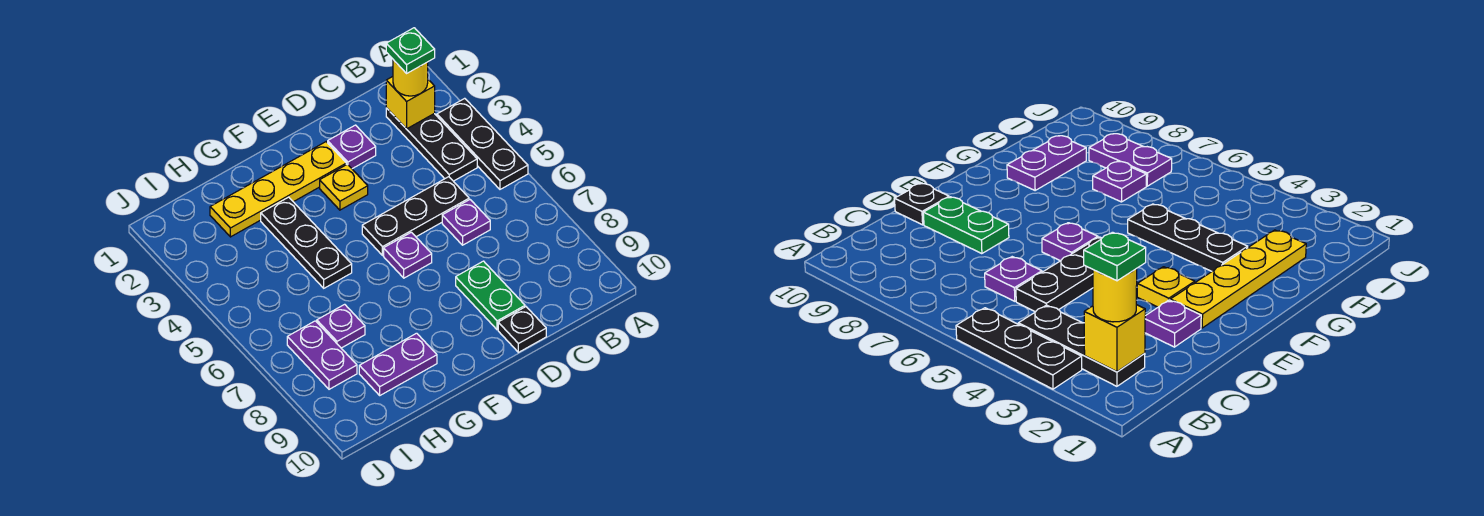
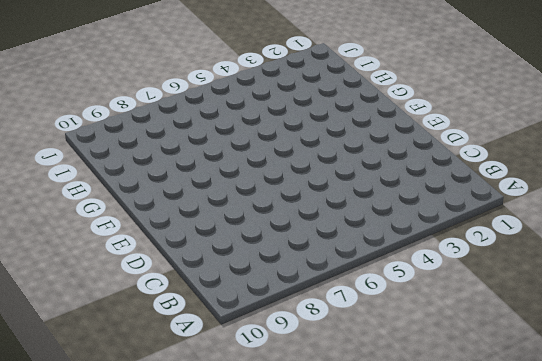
none -> black plate A3:A5 level 1
none -> black plate B2:B4 level 1
none -> black plate C5:E5 level 1

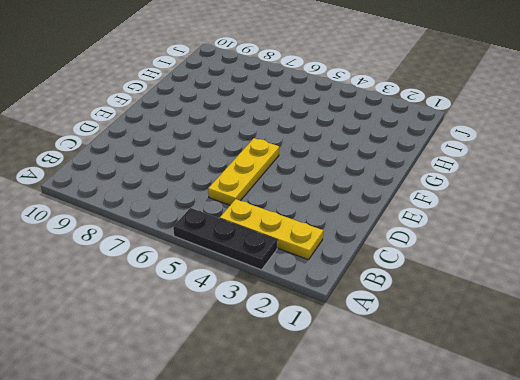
yellow plate B2:B4 level 1 -> black plate B2:B4 level 1
yellow plate C5:E5 level 1 -> black plate C5:E5 level 1
none -> purple plate C6 level 1
none -> purple plate D2 level 1
none -> green plate D8:D9 level 1

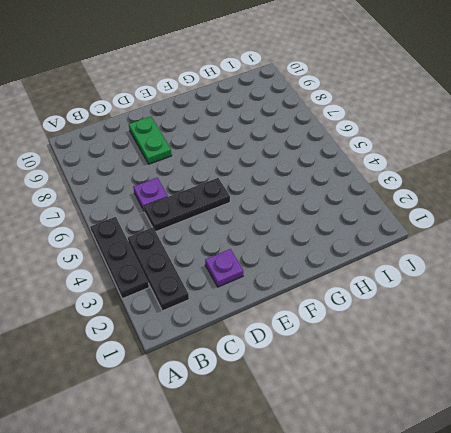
none -> black plate D10 level 1
none -> yellow plate E2:H2 level 1
none -> yellow plate E3 level 1

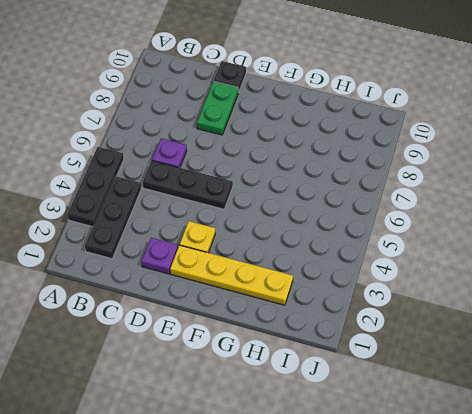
none -> purple plate E6 level 1
none -> black plate G3:G5 level 1
none -> purple plate G9:H9 level 1

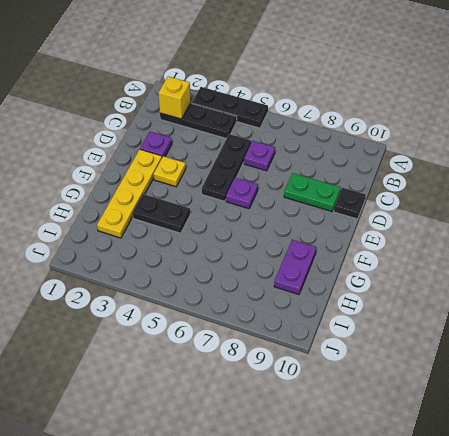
black plate G3:G4 level 1 -> black plate G3:G5 level 1
none -> purple plate H7 level 1
none -> purple plate I7:I8 level 1
none -> yellow round brick B2 level 3

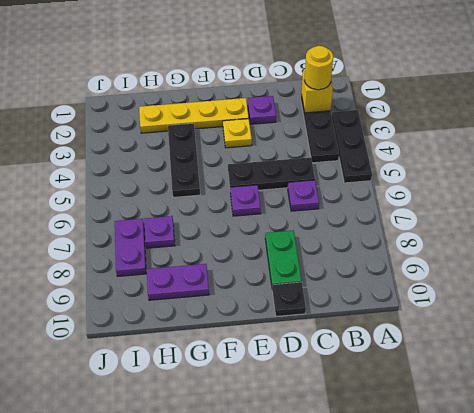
none -> green plate B2 level 4

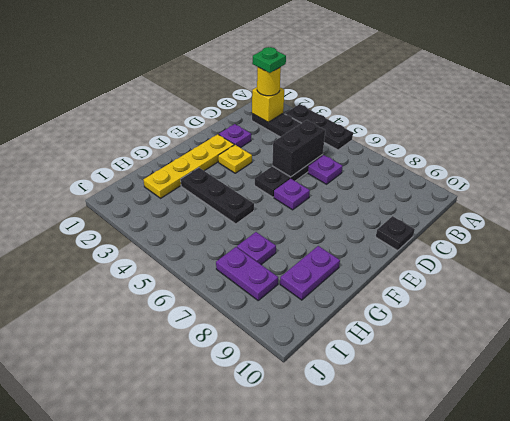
black brick C5:D5 level 2 -> none
none -> green plate D8:D9 level 1

